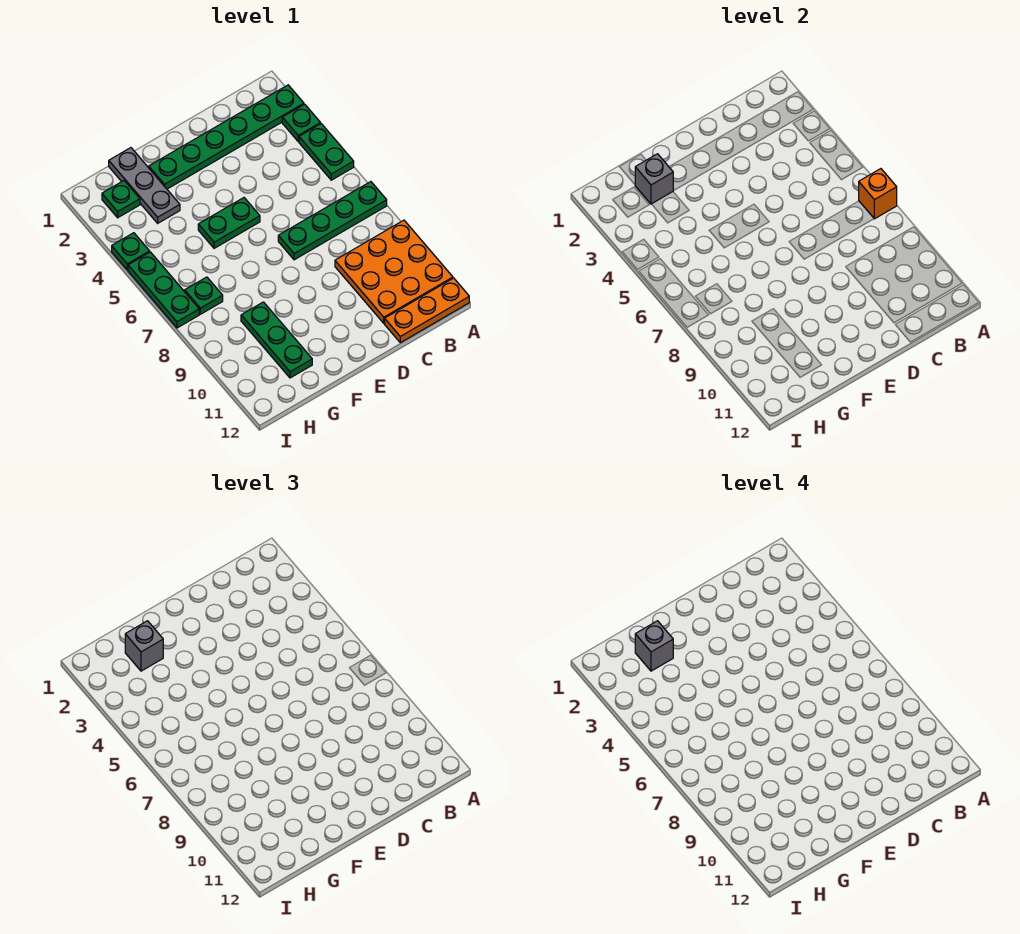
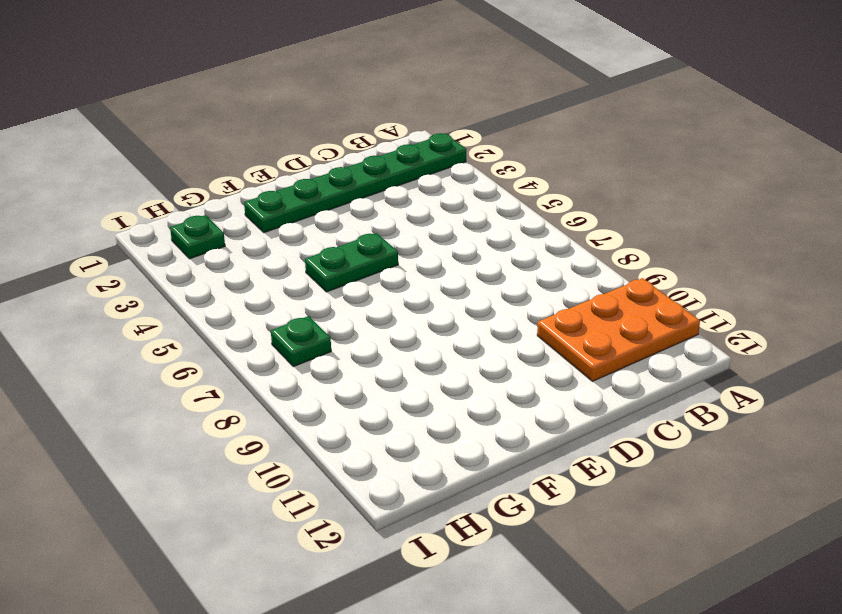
orange plate A10:C11 level 1 -> orange plate A9:C11 level 1
none -> green plate A3 level 1
none -> green plate A4:A5 level 1
none -> green plate A7:D7 level 1

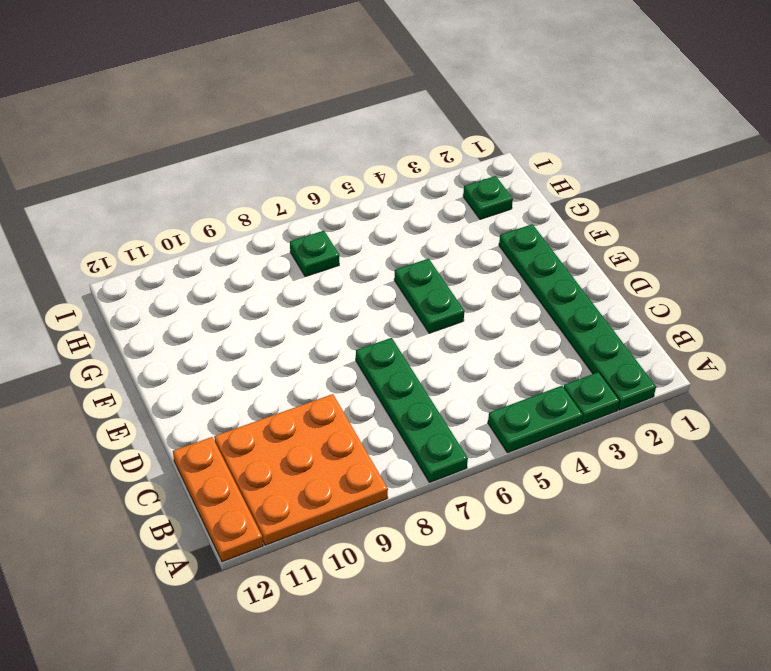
none -> grey plate G1:G3 level 1
none -> green plate G9:G11 level 1
none -> green plate I4 level 1

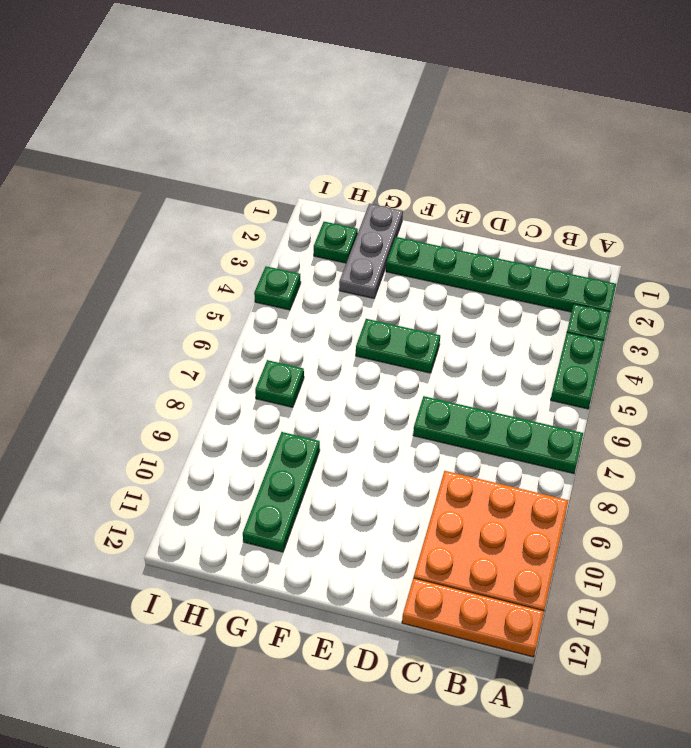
none -> green plate I5:I7 level 1
none -> orange brick A7 level 2
none -> grey brick G2 level 2

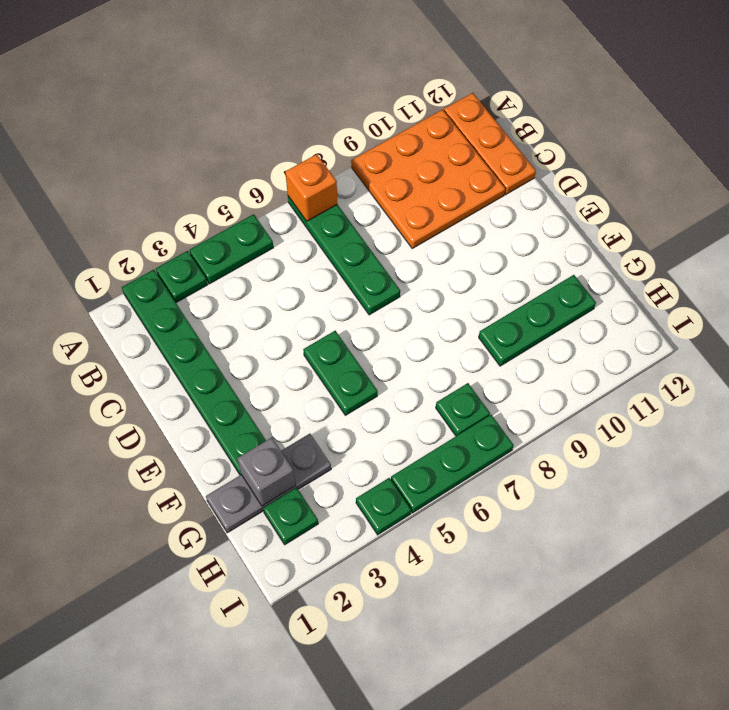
none -> grey brick G2 level 3
none -> grey brick G2 level 4

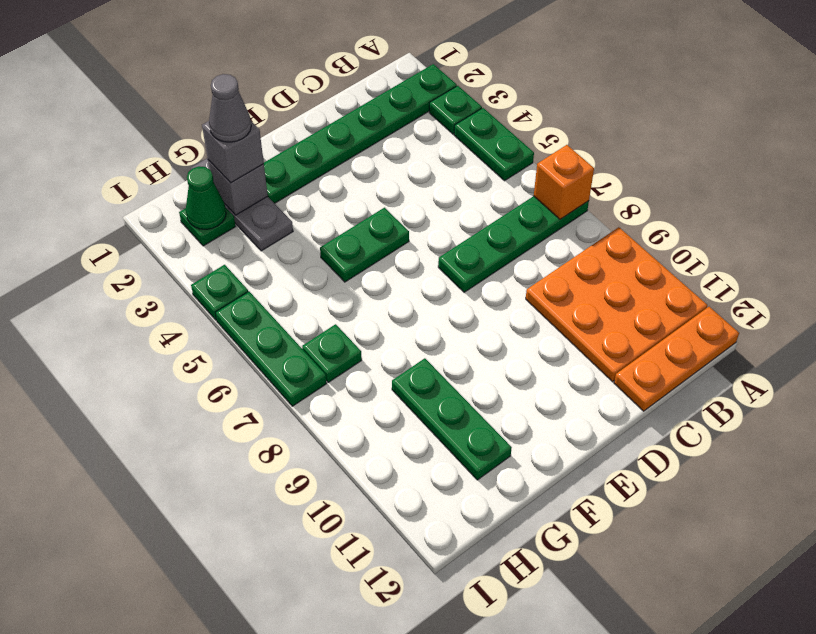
grey cone G2 level 4 -> grey brick G2 level 4
green cone H2 level 2 -> none

